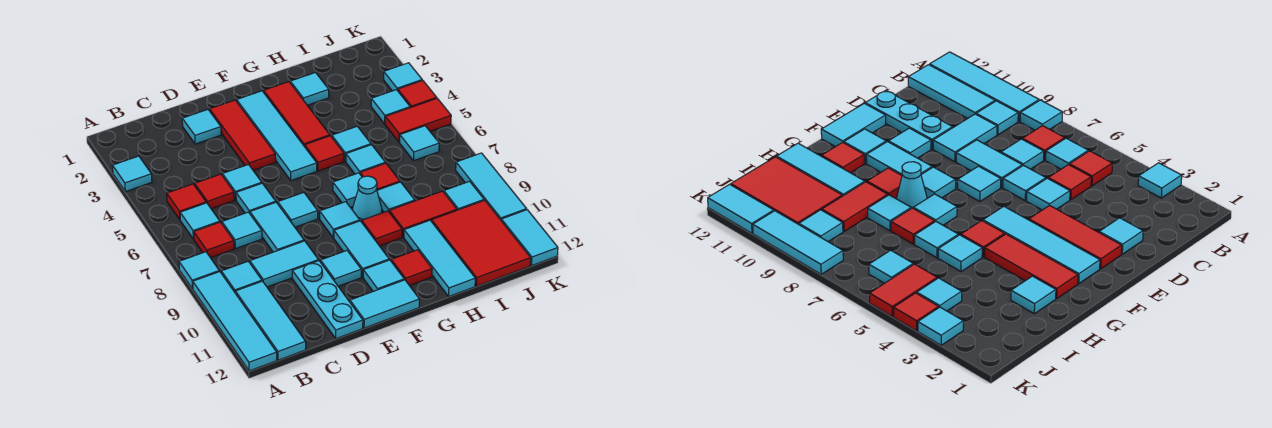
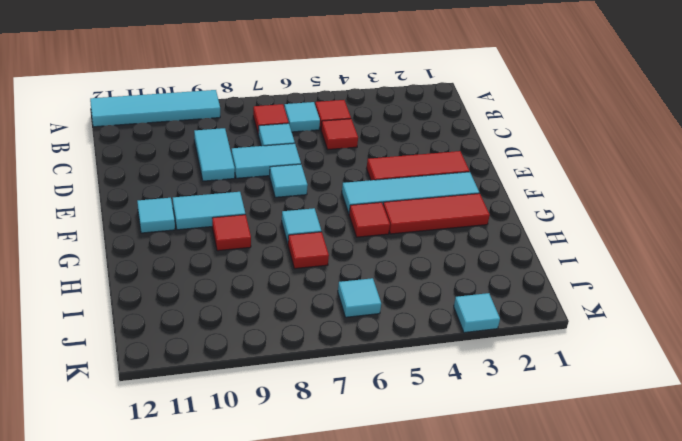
none -> cyan tile A3 level 1
none -> cyan tile A8 level 1
none -> cyan tile B9 level 1
none -> cyan tile B10:B12 level 1

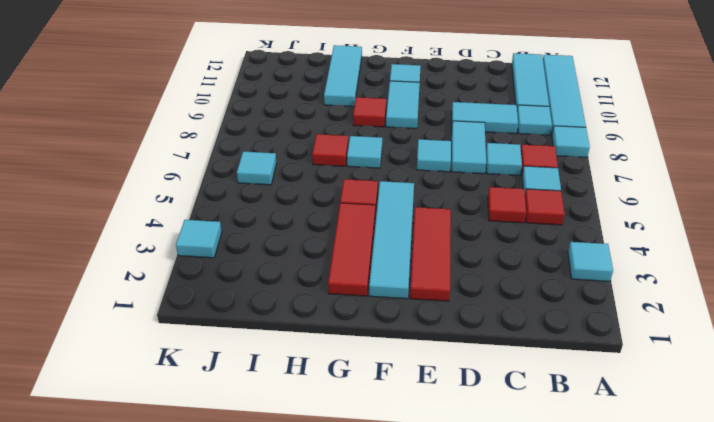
none -> cyan tile D2 level 1
none -> cyan tile D5 level 1
none -> cyan tile D6 level 1
none -> cyan plate D10:D12 level 1

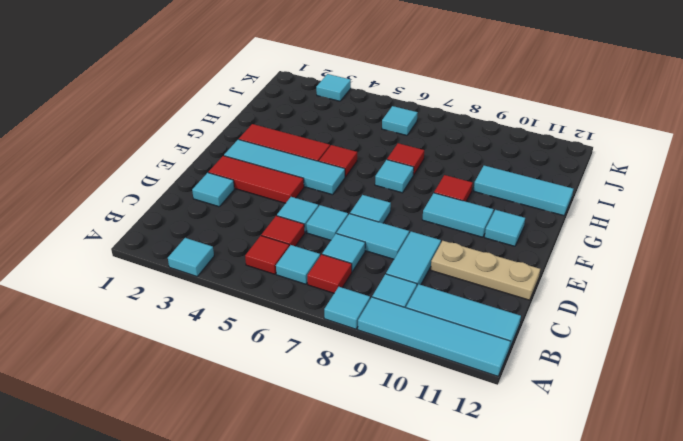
tan plate D10:D12 level 1 -> cyan plate D10:D12 level 1
none -> cyan tile E10 level 1
none -> cyan tile E12:F12 level 1
none -> cyan tile F8 level 1
none -> cyan cone G8 level 1

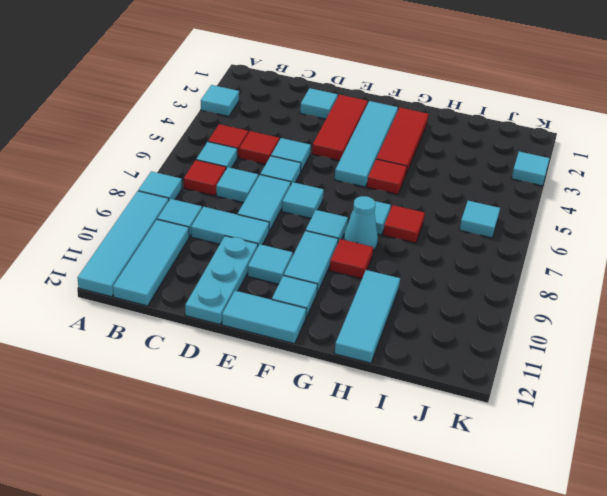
none -> red tile G11 level 1
none -> cyan tile H2 level 1
none -> cyan tile H5 level 1
none -> cyan tile H6 level 1

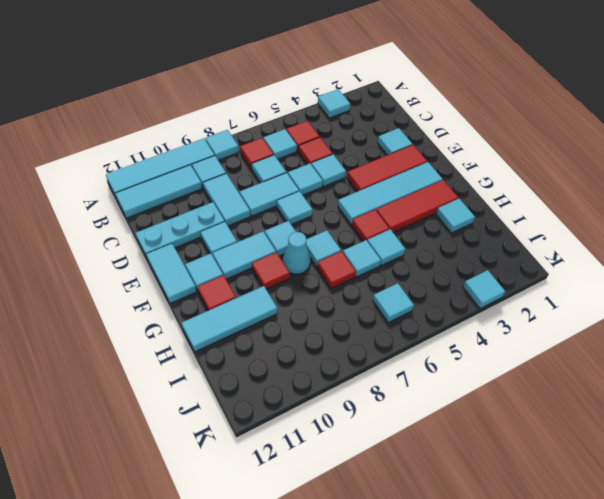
none -> cyan tile H8 level 1
none -> red tile H9:I9 level 1
none -> red tile I10:J12 level 1
none -> cyan tile J4 level 1

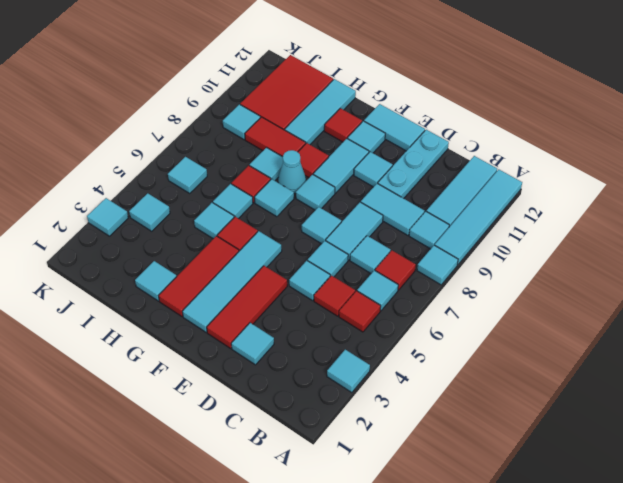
none -> red tile J5:K5 level 1
none -> red tile K4 level 1
none -> cyan tile K8:K10 level 1
none -> cyan tile K11:K12 level 1

